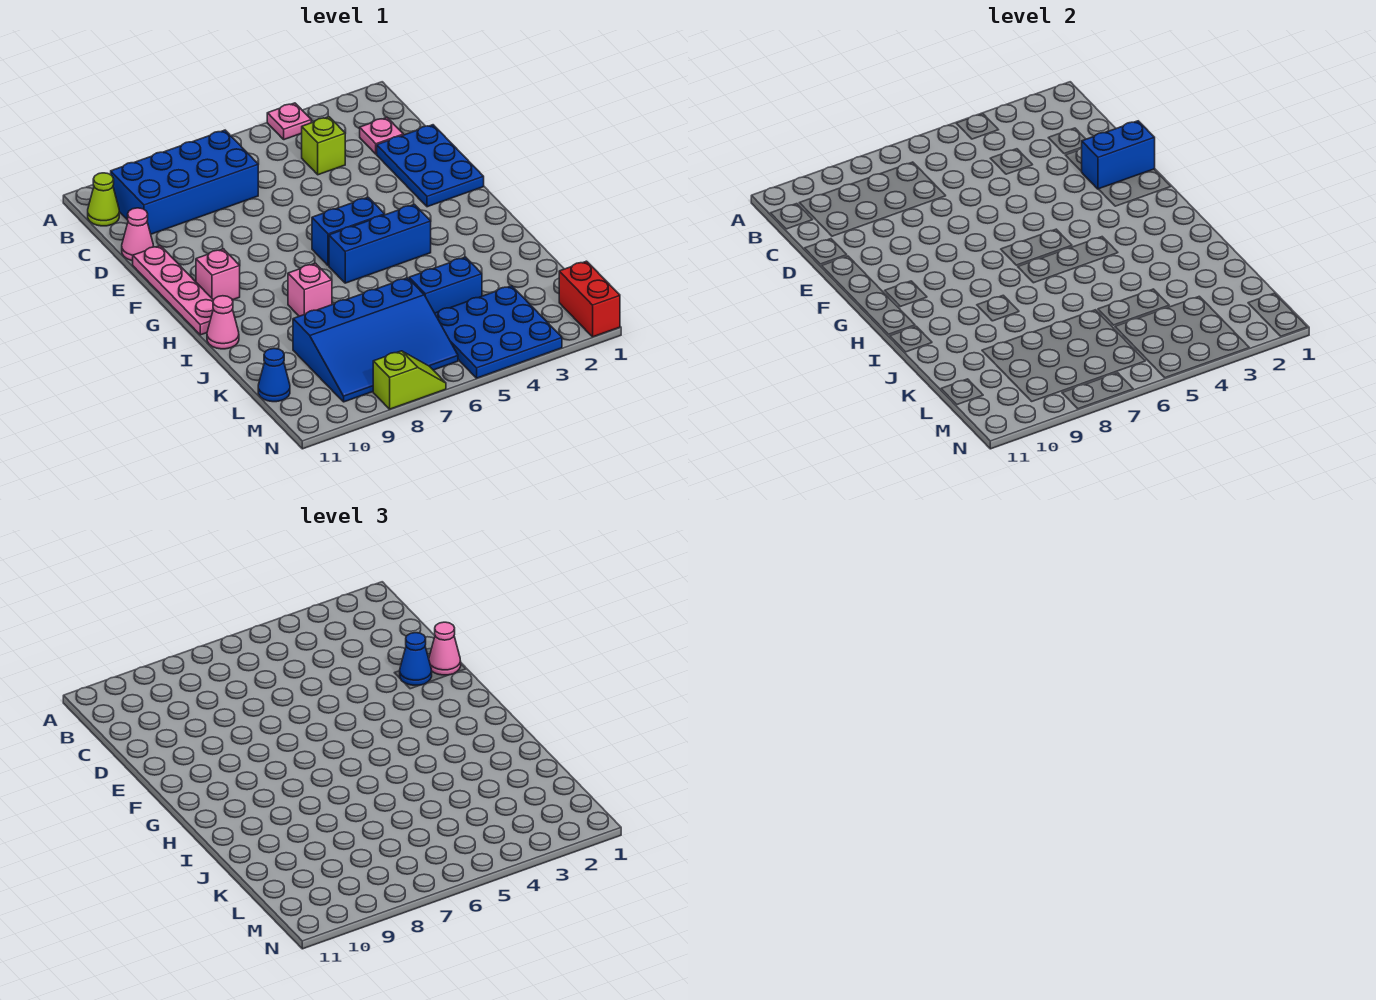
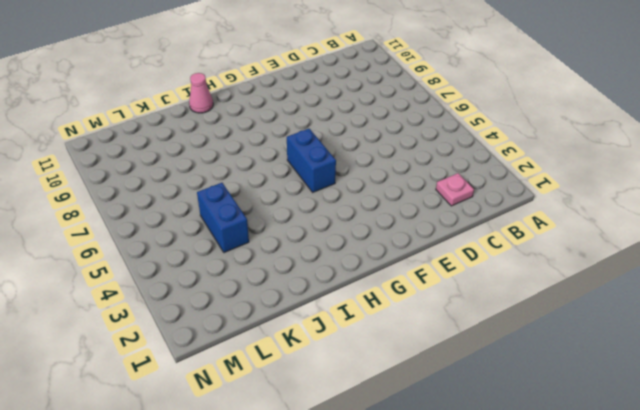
none -> pink plate A4 level 1
none -> blue brick B7:C10 level 1
none -> lime cone B11 level 1

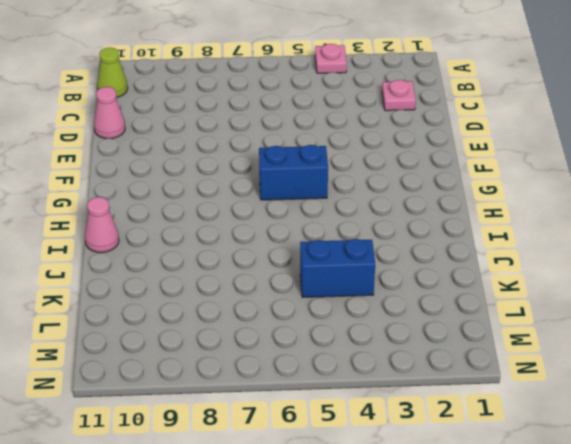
none -> blue brick B7:C10 level 1
none -> lime brick C4 level 1
none -> blue plate D1:F2 level 1

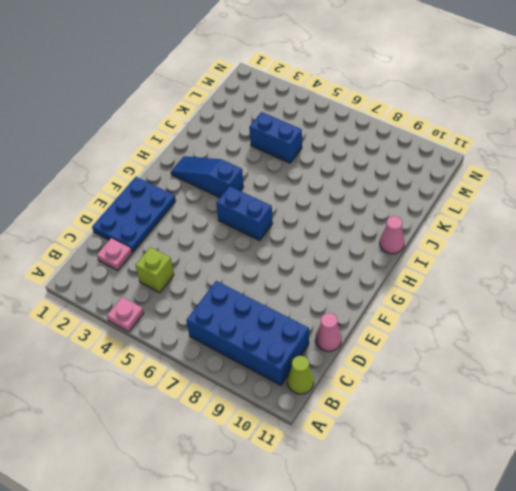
blue slope H2:H4 level 1 top 4 -> blue brick H4:H6 level 1
none -> pink plate E11:H11 level 1
none -> pink brick G10 level 1
none -> pink brick I8 level 1

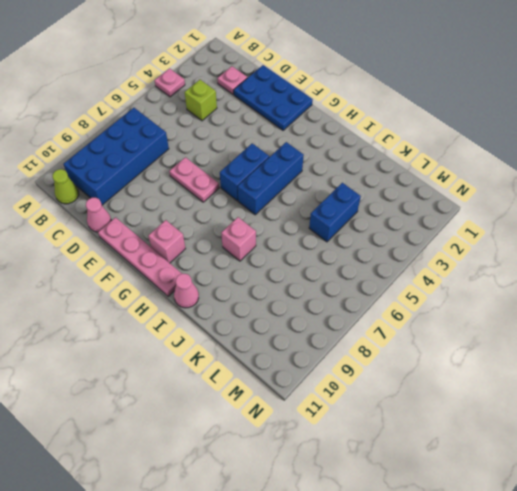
pink plate E7:F7 level 1 -> none
none -> blue slope K6:M9 level 1 top K
none -> blue plate L3:N5 level 1
none -> blue cone L11 level 1

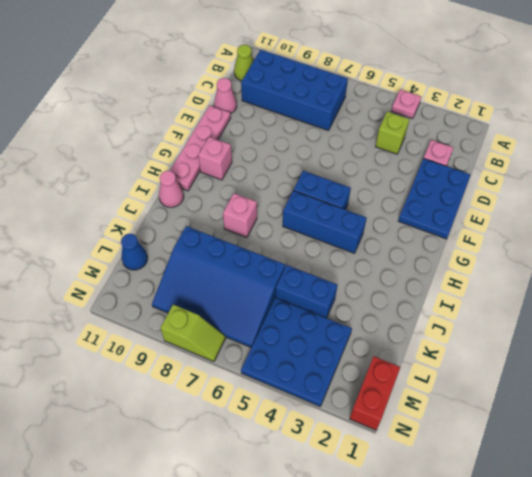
none -> blue brick E1:E2 level 2
none -> pink cone E1 level 3
none -> blue cone E2 level 3

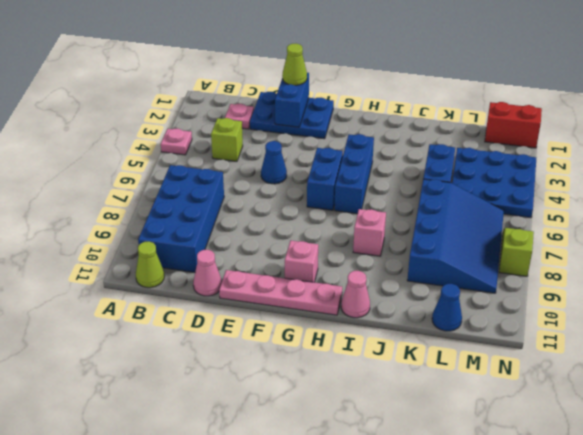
lime cone E1 level 3 -> pink cone E1 level 3
blue cone E5 level 1 -> blue cone E2 level 3

